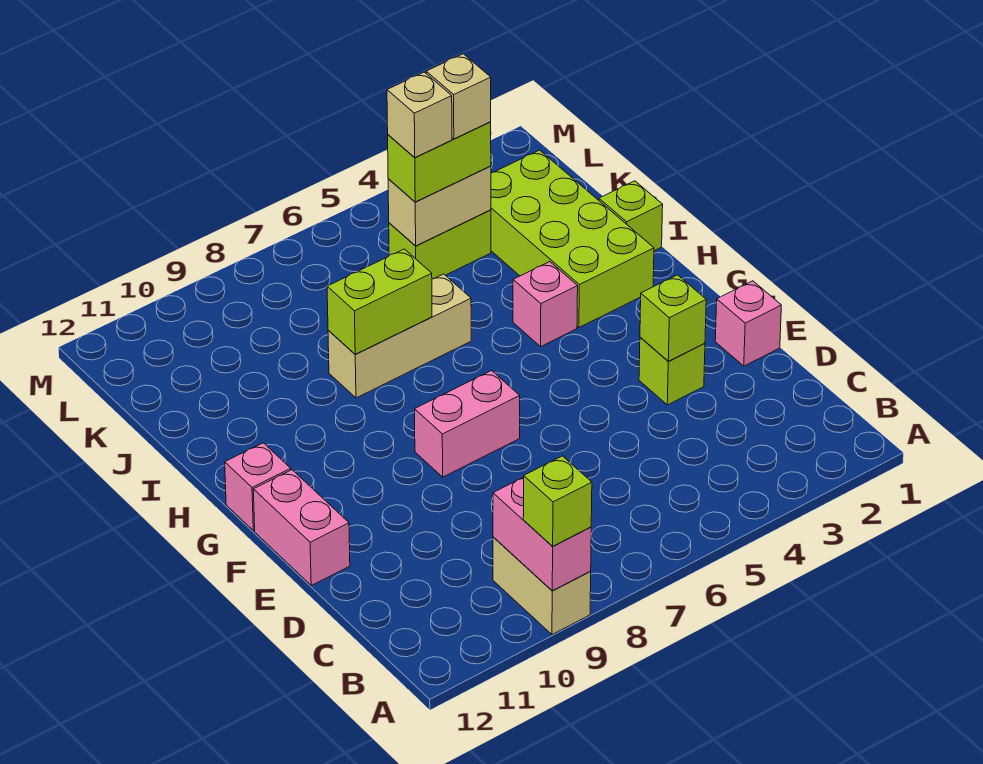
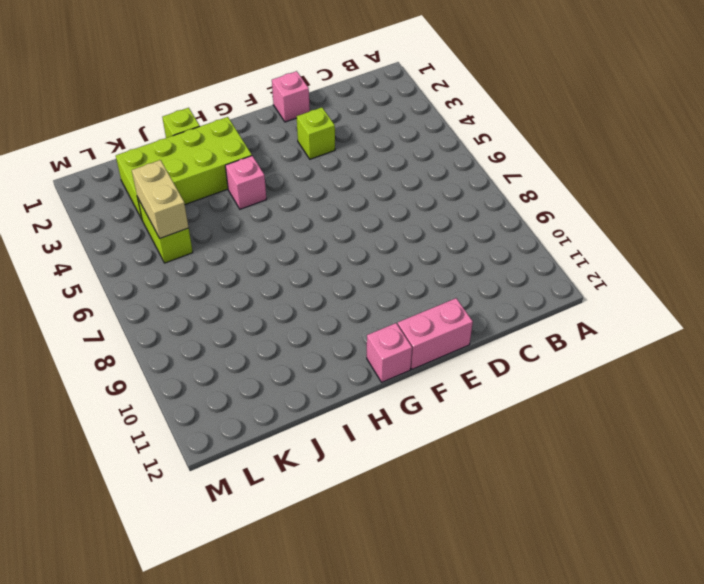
none -> tan brick A9:B9 level 1
none -> pink brick F7:F8 level 1
none -> tan brick I6:I8 level 1

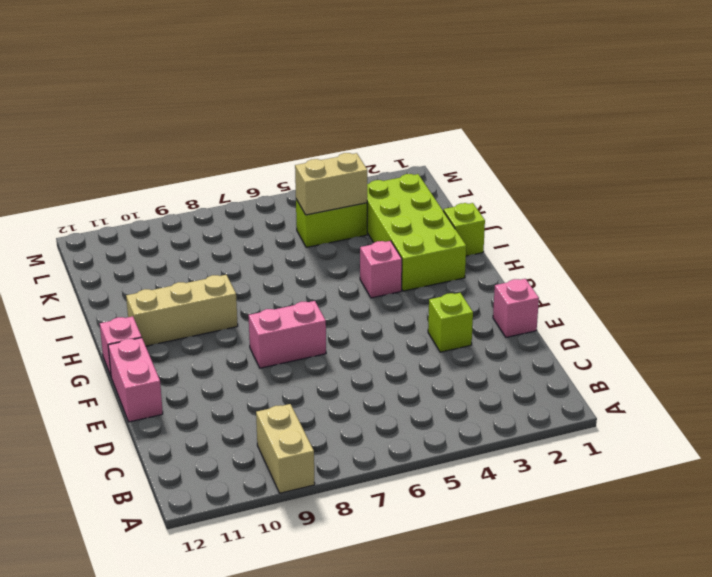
tan brick H9:H11 level 1 -> tan brick I6:I8 level 1
none -> pink brick A9:B9 level 2
none -> lime brick E3 level 2
none -> lime brick I7:I8 level 2

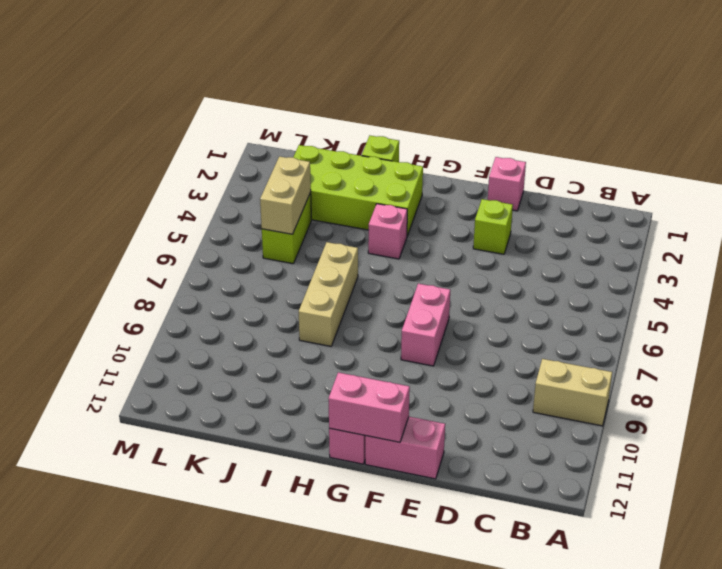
pink brick F12:G12 level 2 -> pink brick A9:B9 level 2
none -> lime brick E3 level 2
none -> lime brick I7:I8 level 2
none -> lime brick A9 level 3

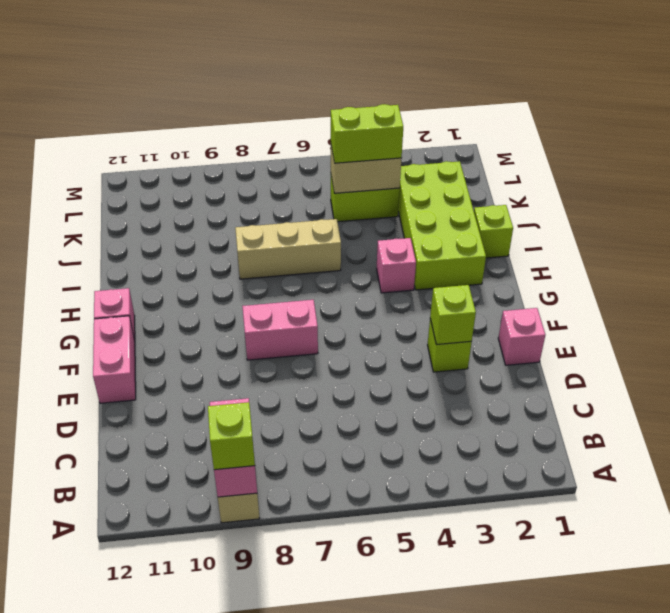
none -> lime brick I7:I8 level 2
none -> tan brick K4 level 4
none -> tan brick K5 level 4

